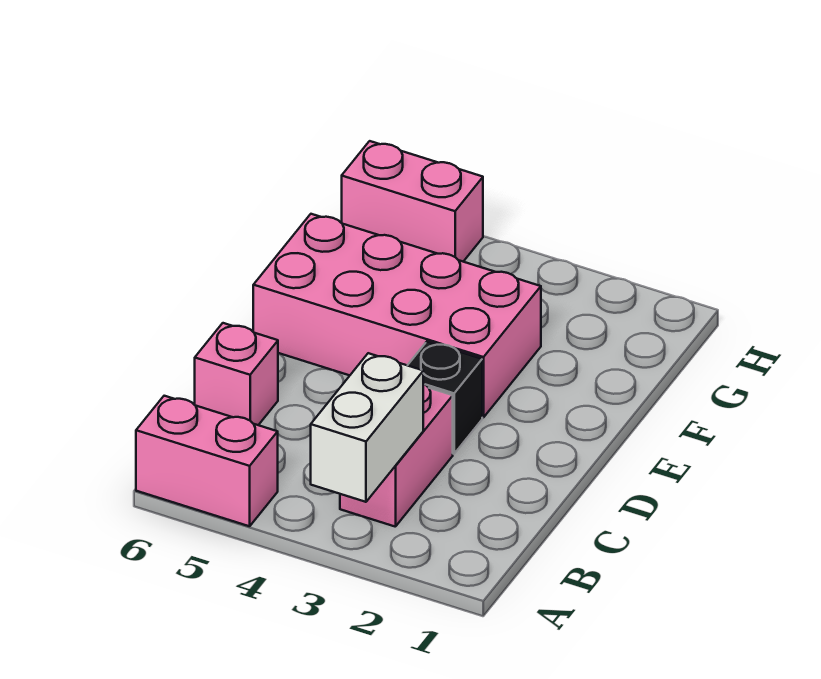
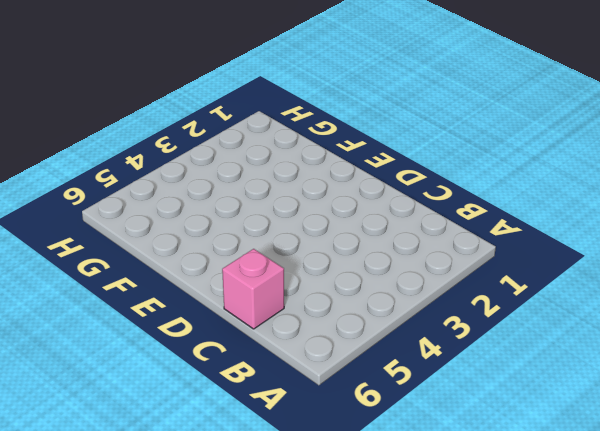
none -> pink brick A5:A6 level 1
none -> pink brick B3:C3 level 1

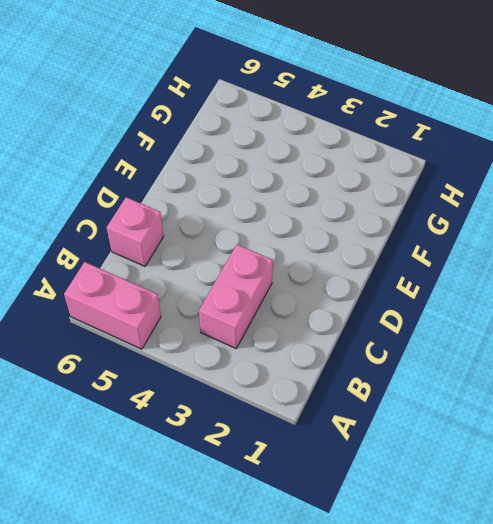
none -> black brick D3 level 1
none -> pink brick E3:F6 level 1

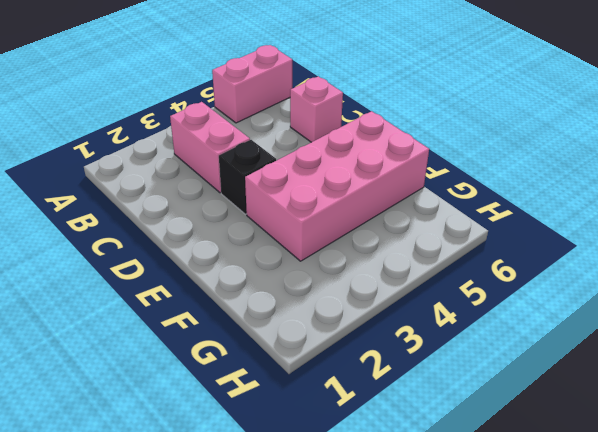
none -> pink brick H5:H6 level 1
none -> white brick A3:B3 level 2

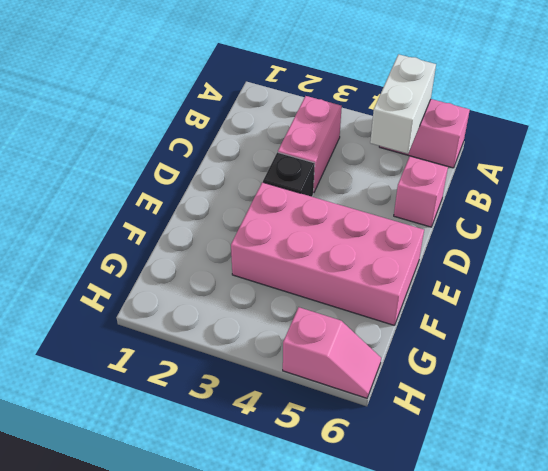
white brick A5:B5 level 2 -> white brick A3:B3 level 2
pink slope H5:H6 level 1 top 5 -> pink brick H5:H6 level 1

